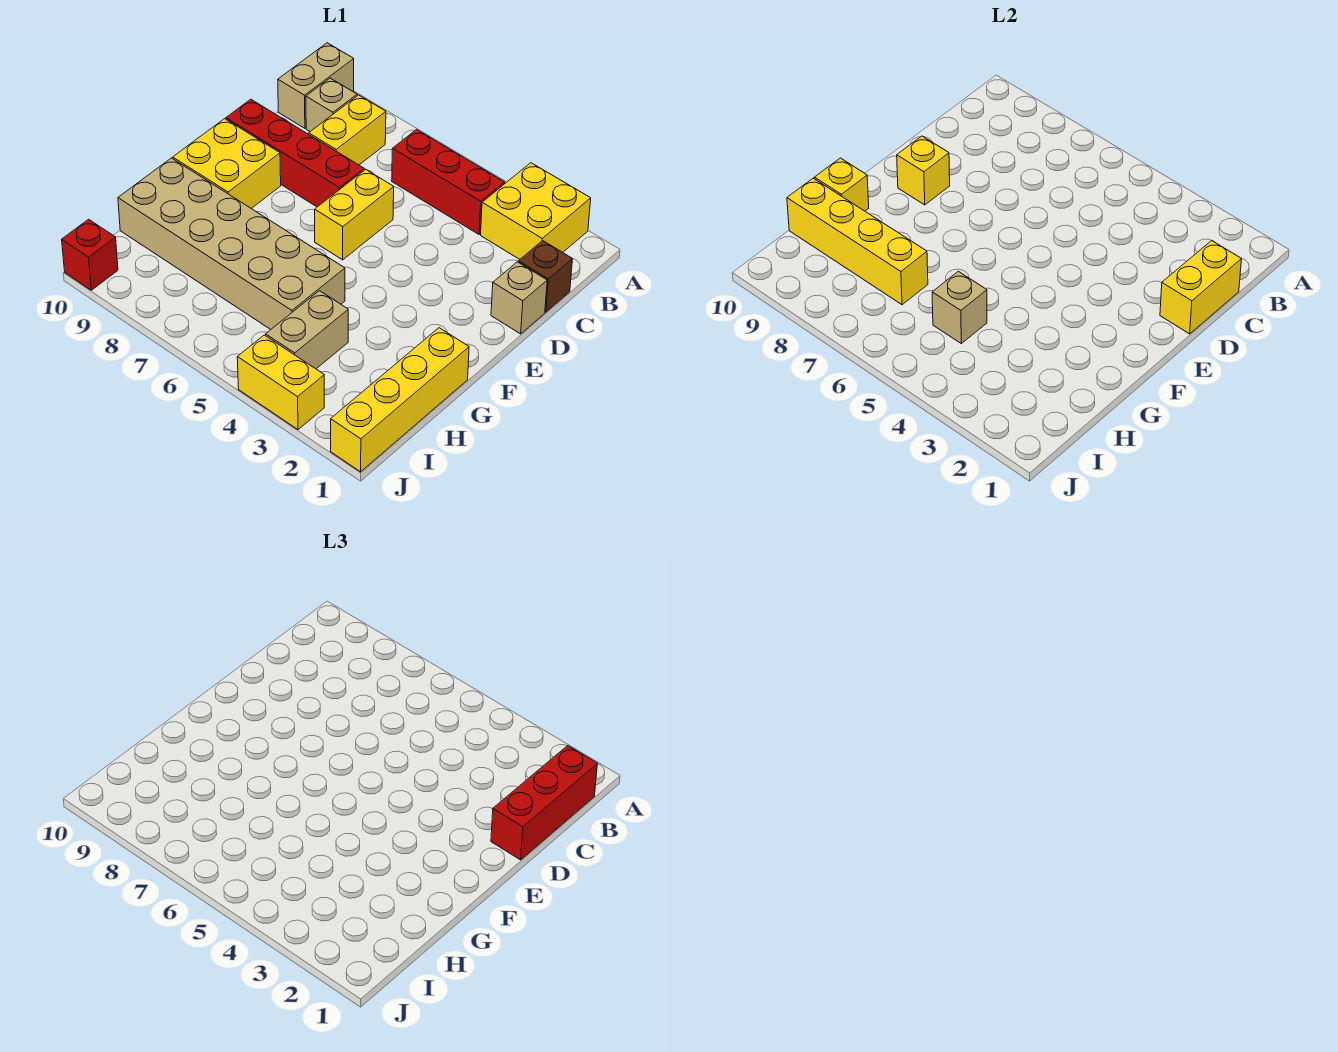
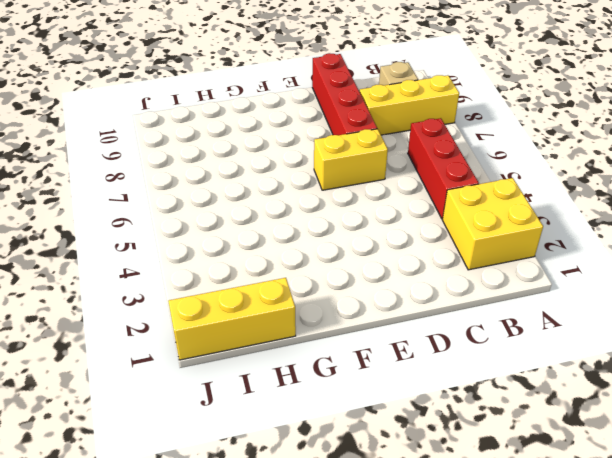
yellow brick A8:C8 level 1 -> yellow brick B8:C8 level 1
yellow brick H1:J1 level 1 -> yellow brick G1:J1 level 1
none -> tan brick A10:B10 level 1
none -> brown brick C1 level 1
none -> tan brick D1 level 1

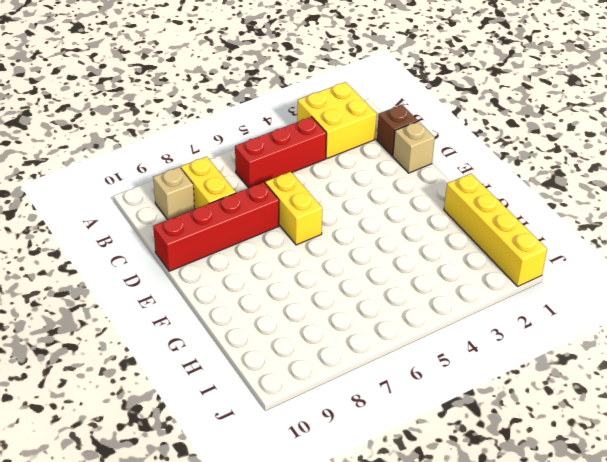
none -> tan brick A10:B10 level 1
none -> yellow brick E9:F10 level 1
none -> tan brick G5:H10 level 1

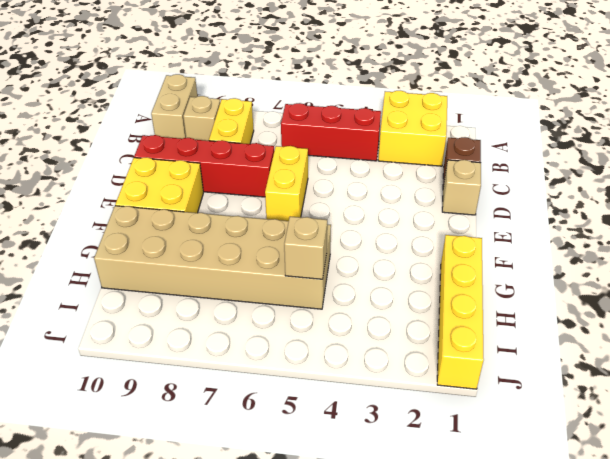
none -> tan brick H4:I4 level 1
none -> yellow brick J3:J4 level 1
none -> red brick J10 level 1

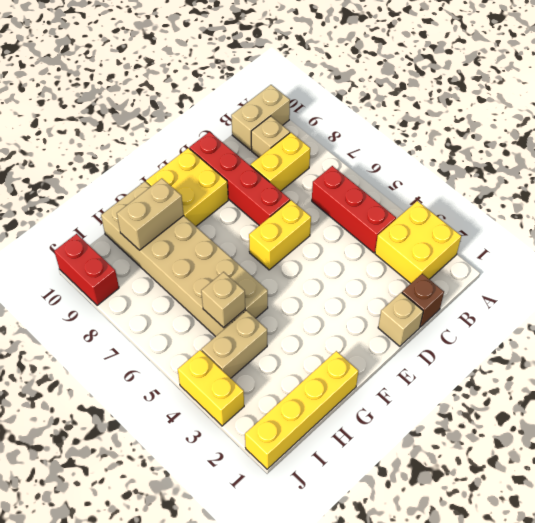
tan brick G9:H9 level 2 -> yellow brick H7:H10 level 2
red brick J9:J10 level 1 -> red brick J10 level 1
none -> yellow brick C1:D1 level 2
none -> yellow brick E9 level 2
none -> yellow brick G10 level 2

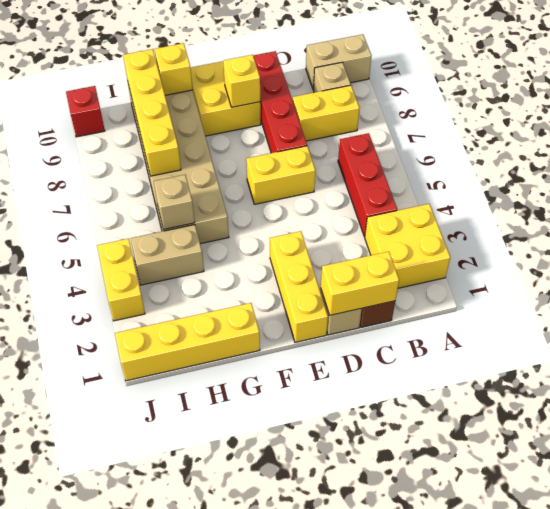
yellow brick E1:E3 level 1 -> none
none -> red brick B1:D1 level 3

